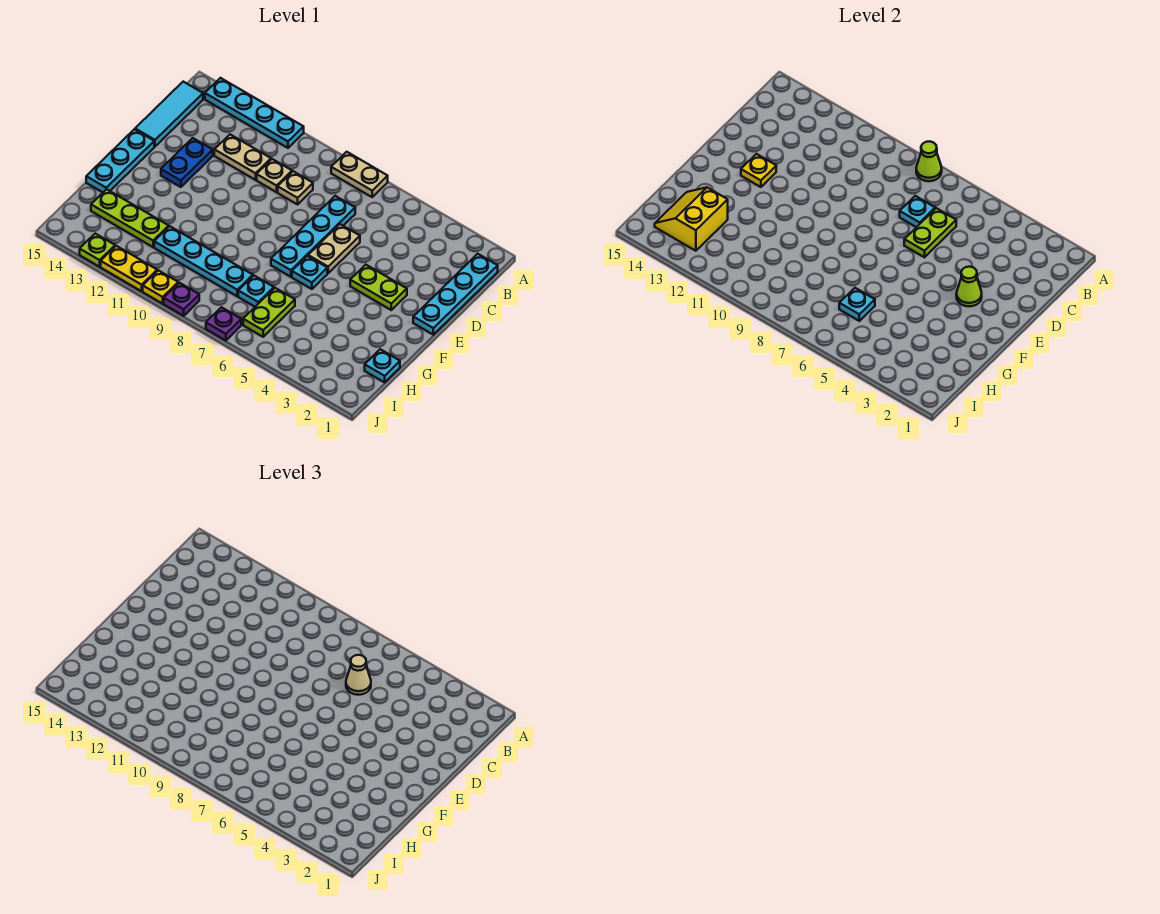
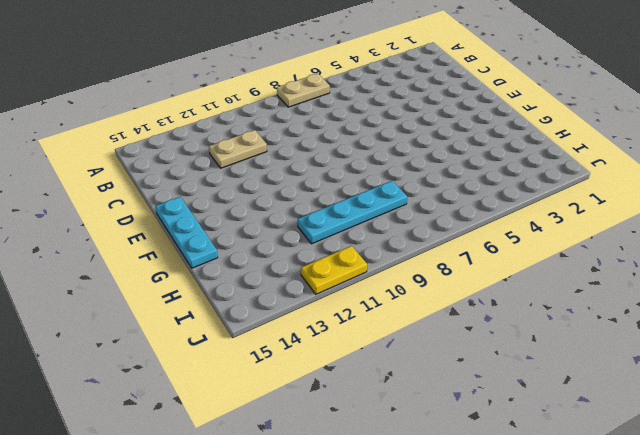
none -> cyan plate A11:A14 level 1
none -> cyan plate B1:E1 level 1
none -> cyan tile B15:D15 level 1
none -> cyan plate C7:F7 level 1

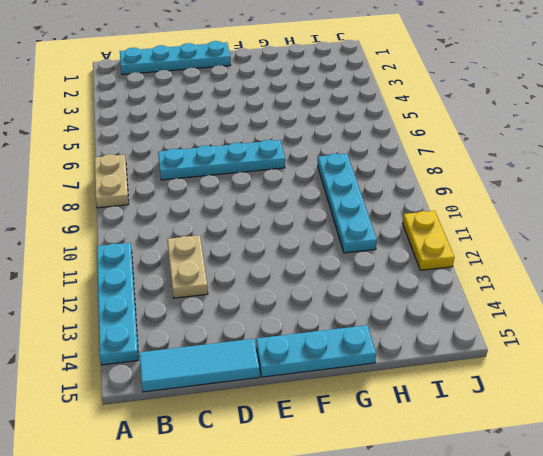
none -> tan plate C9 level 1
none -> tan plate C10 level 1
none -> tan plate D6:E6 level 1
none -> blue plate D13:E13 level 1

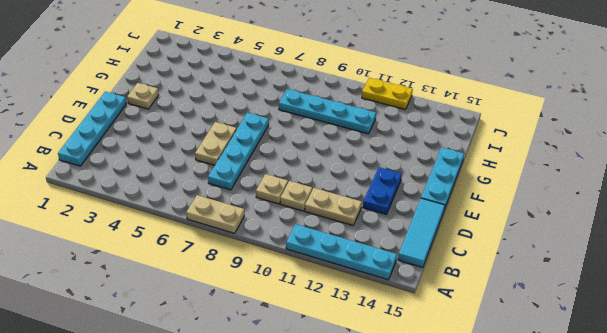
tan plate F2 level 1 -> none
none -> lime plate E3:E4 level 1
none -> cyan plate F6 level 1
none -> cyan plate H1 level 1
none -> lime plate H6:I6 level 1

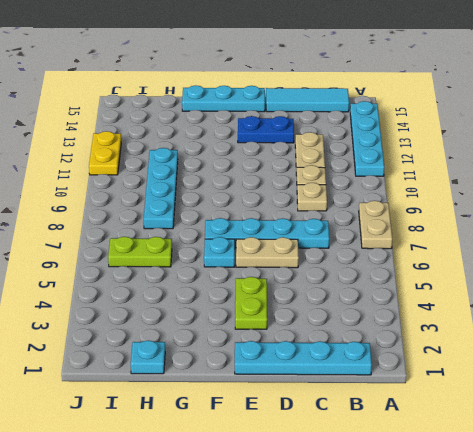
none -> cyan plate H7 level 1
none -> lime plate H12:H14 level 1
none -> purple plate J7 level 1
none -> purple plate J9 level 1

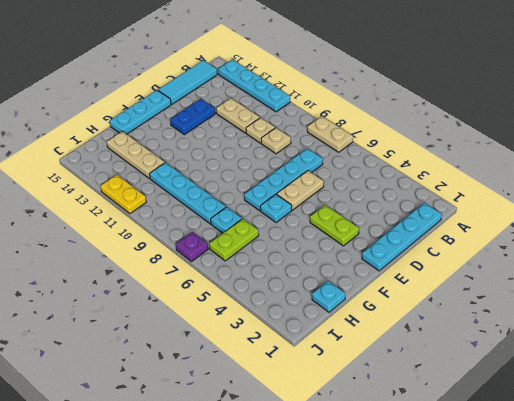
tan plate H12:H14 level 1 -> lime plate H12:H14 level 1
none -> purple plate J9 level 1
none -> yellow plate J10 level 1
none -> lime plate J13 level 1
none -> lime cone A8 level 2

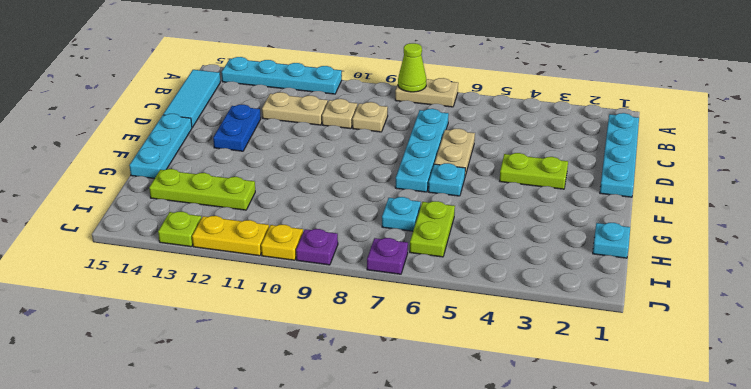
none -> cyan plate H8:H11 level 1
none -> lime plate C6:D6 level 2
none -> cyan plate C7 level 2
none -> lime cone E3 level 2

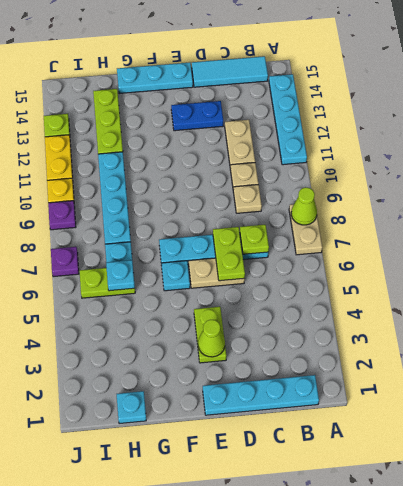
lime plate C7 level 2 -> cyan plate C7 level 2
lime plate D6:D7 level 2 -> lime plate C6:D6 level 2
none -> yellow plate E13 level 2
none -> yellow slope H13:I14 level 2 top 13
none -> tan cone C6 level 3

